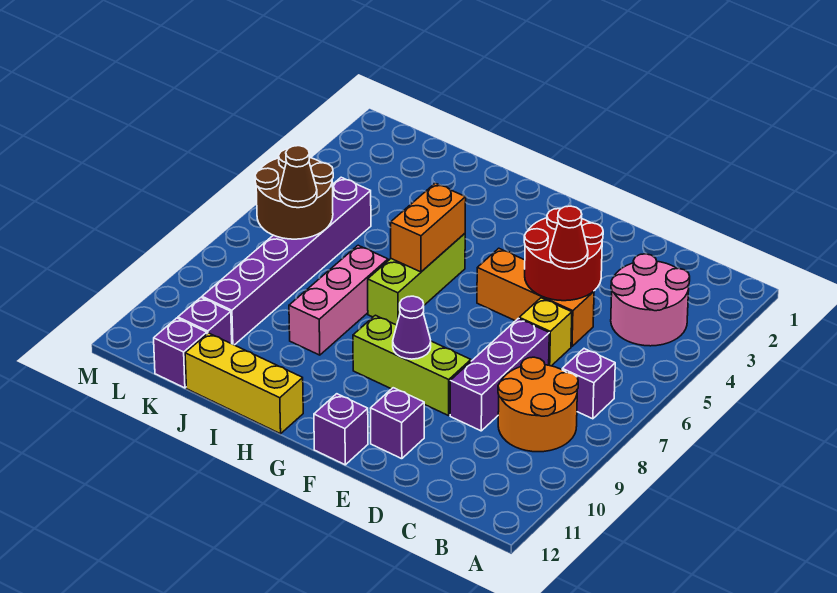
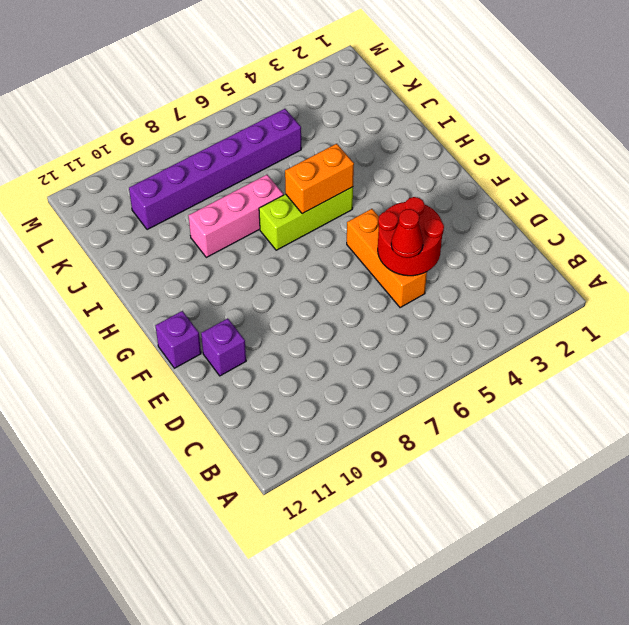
none -> pink round brick B3:C4 level 1
none -> purple brick B7 level 1
none -> orange round brick B8:C9 level 1

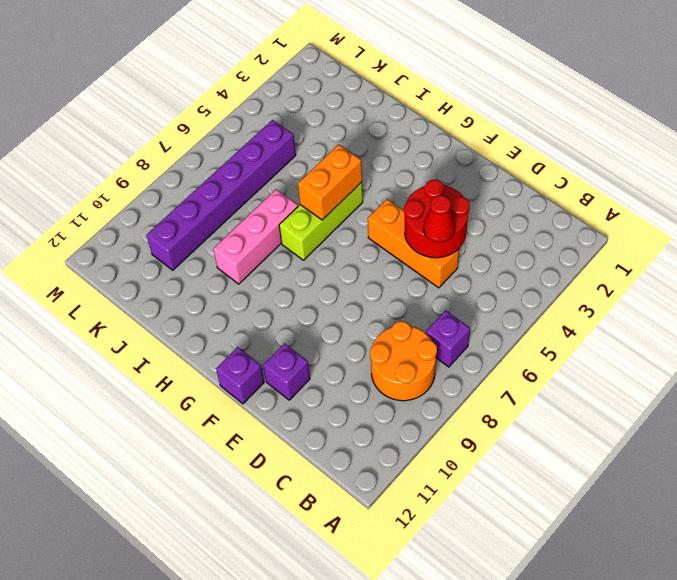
none -> pink round brick B3:C4 level 1
none -> yellow brick D6 level 1
none -> purple brick D7:D9 level 1

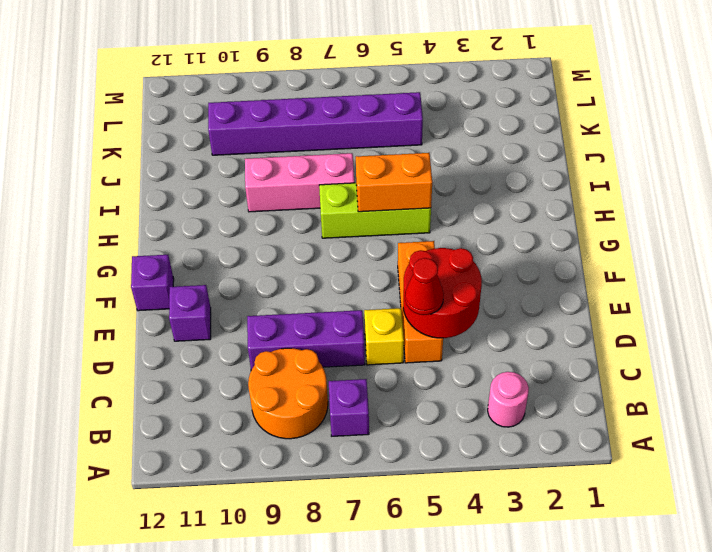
pink round brick B3 level 1 -> pink round brick B3:C4 level 1
none -> lime brick E9:G9 level 1
none -> yellow brick H12:J12 level 1
none -> purple brick K11 level 1

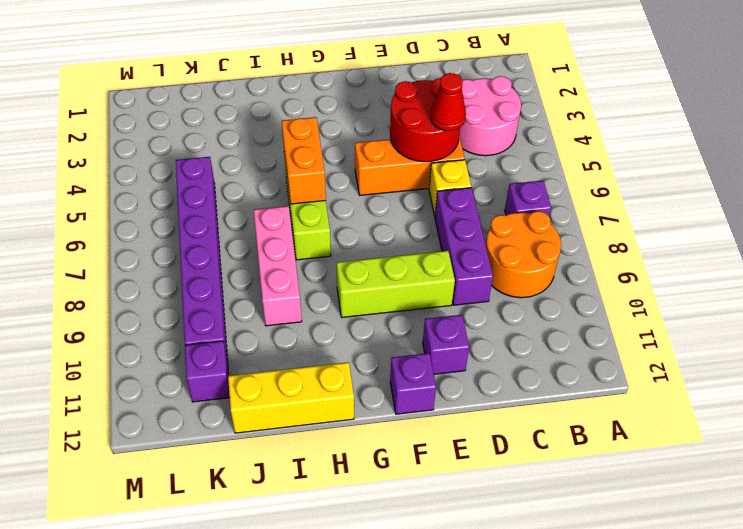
none -> purple brick K12 level 1
none -> purple cone F9 level 2
none -> brown round brick K6:L7 level 2

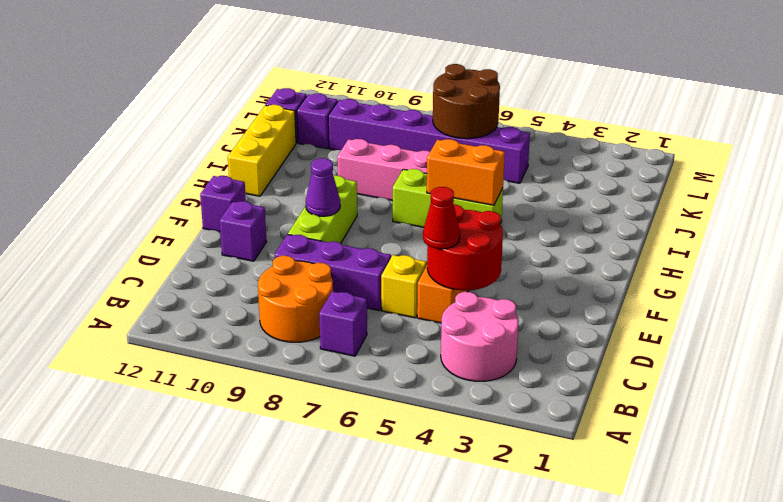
none -> brown cone K7 level 3

